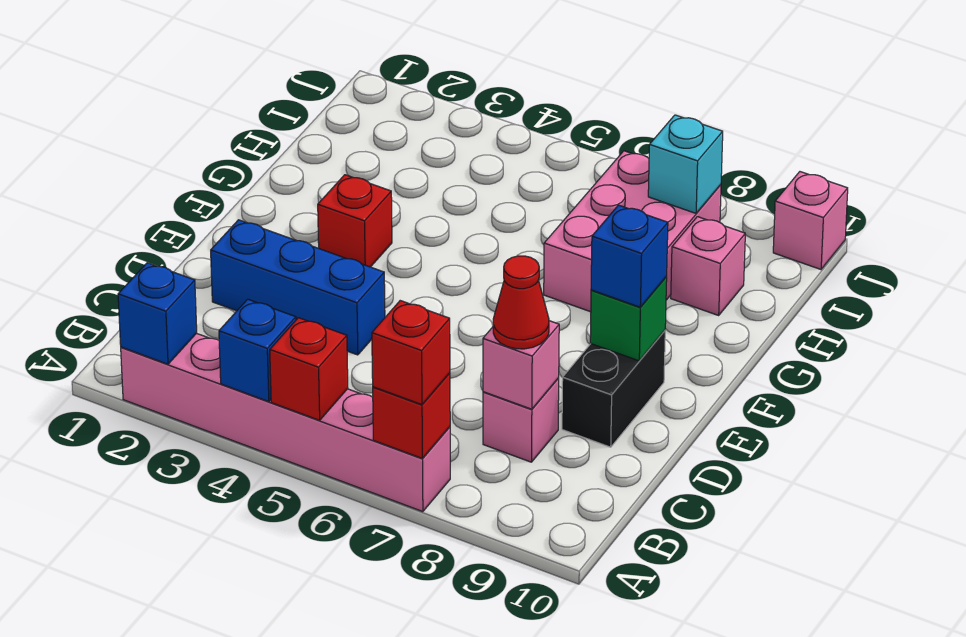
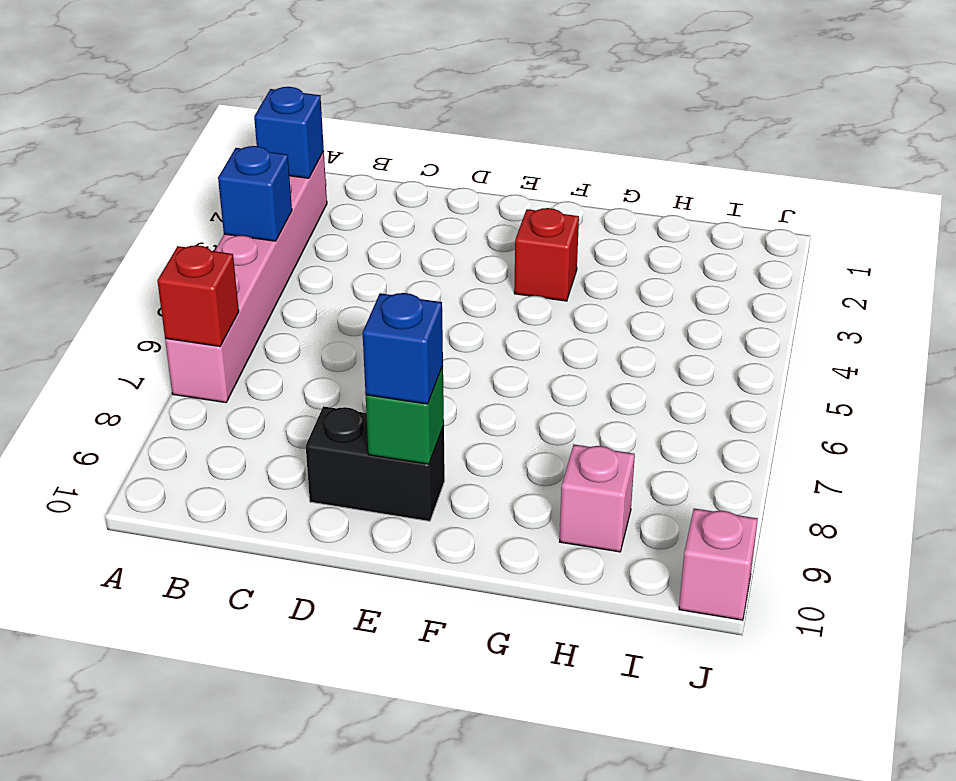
none -> pink brick C8 level 1
none -> blue brick D2:D4 level 1
none -> pink brick G7:I8 level 1

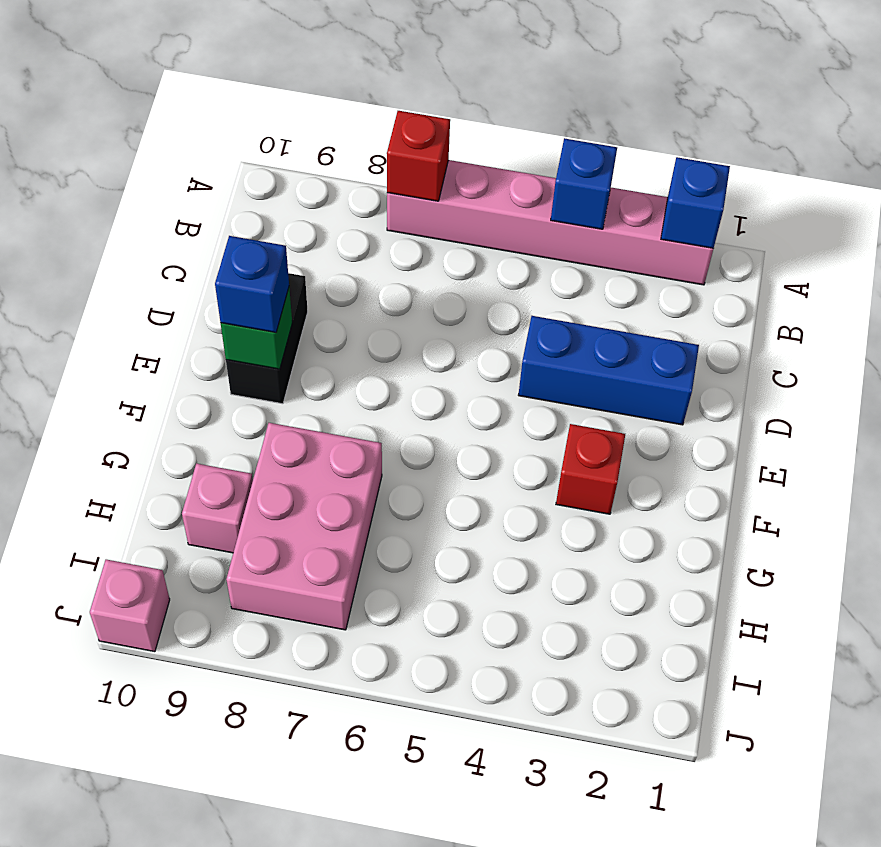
none -> pink brick C8 level 1
none -> red brick A5 level 2
none -> pink brick C8 level 2

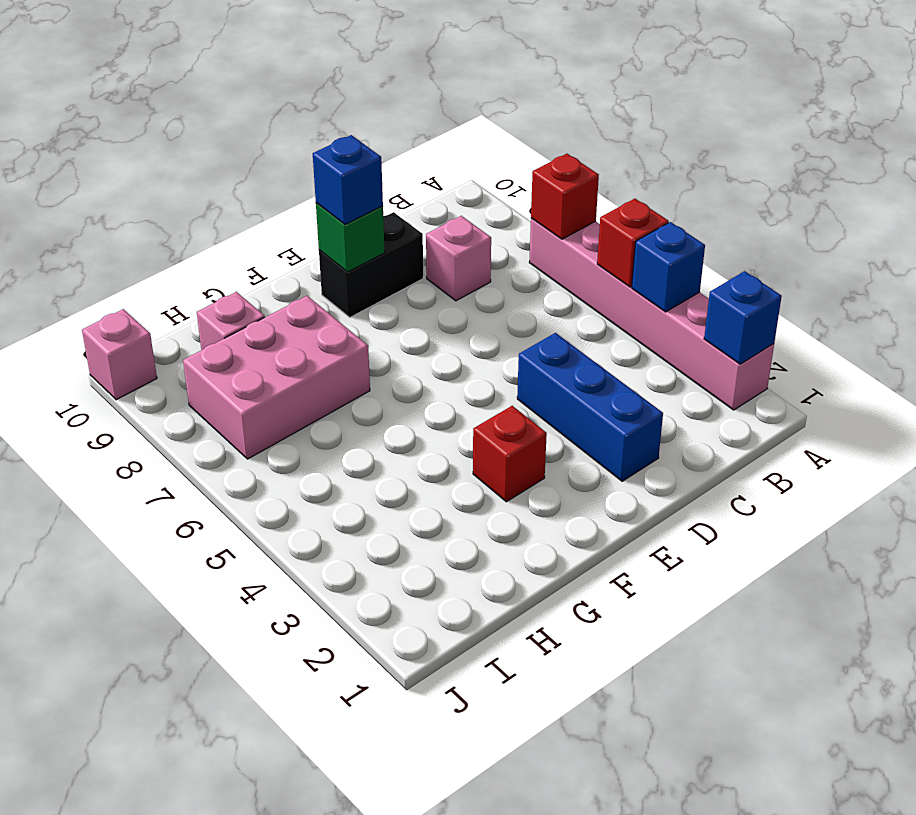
none -> pink brick C8 level 2
none -> cyan brick I8 level 2
none -> red brick A7 level 3

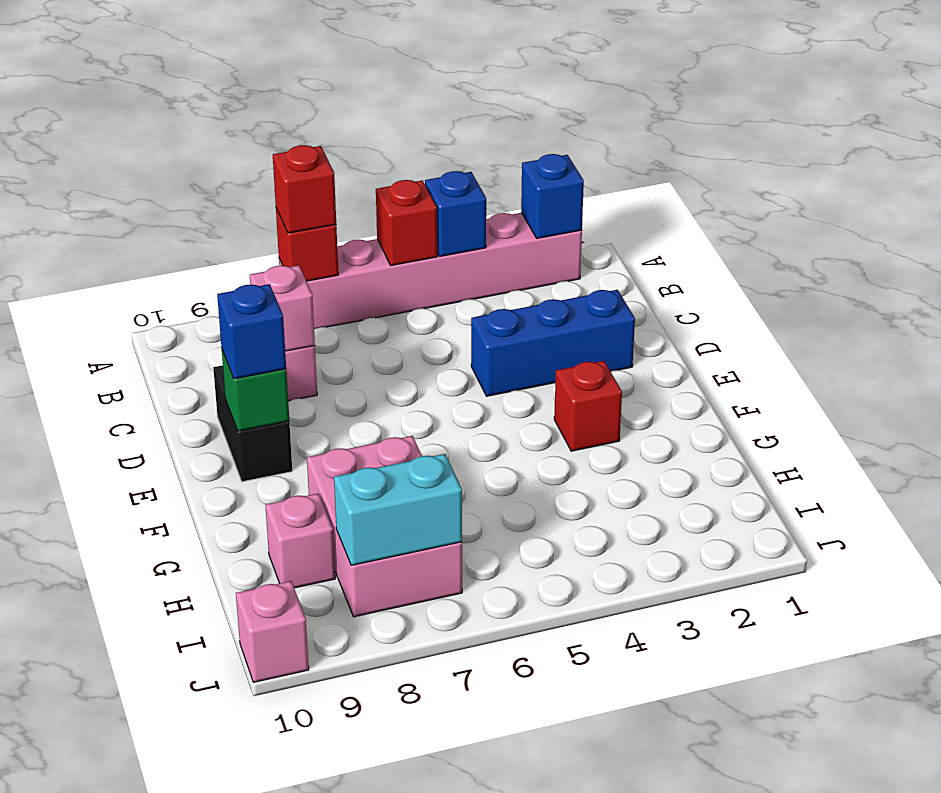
cyan brick I7:I8 level 2 -> cyan brick I8 level 2
none -> red cone C8 level 3

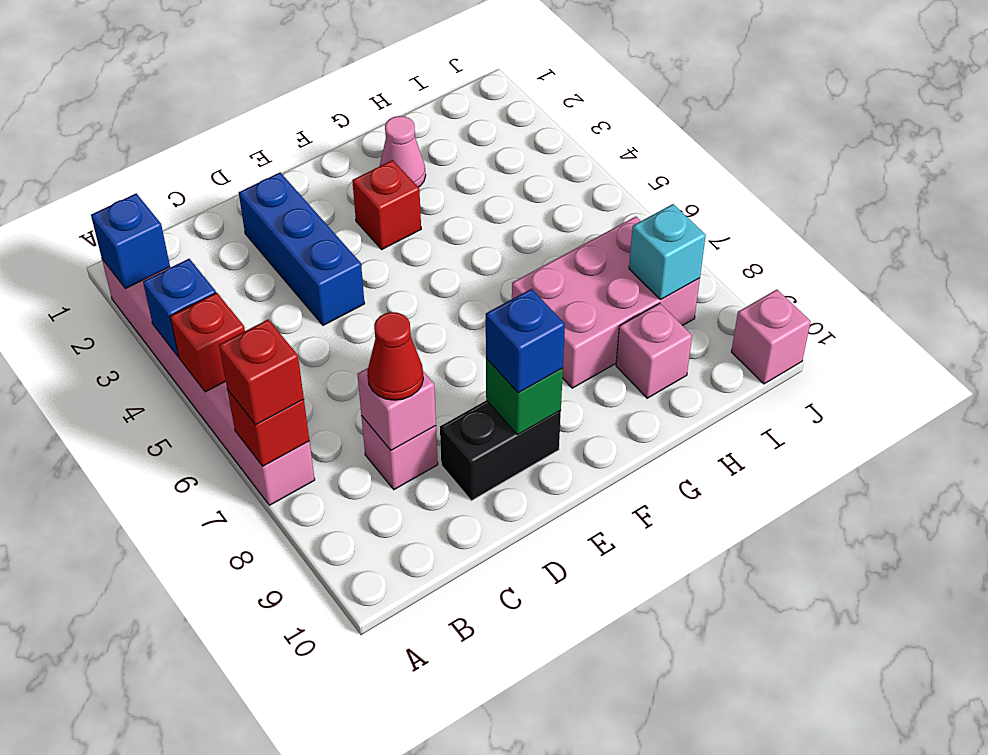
pink cone G2 level 1 -> none

